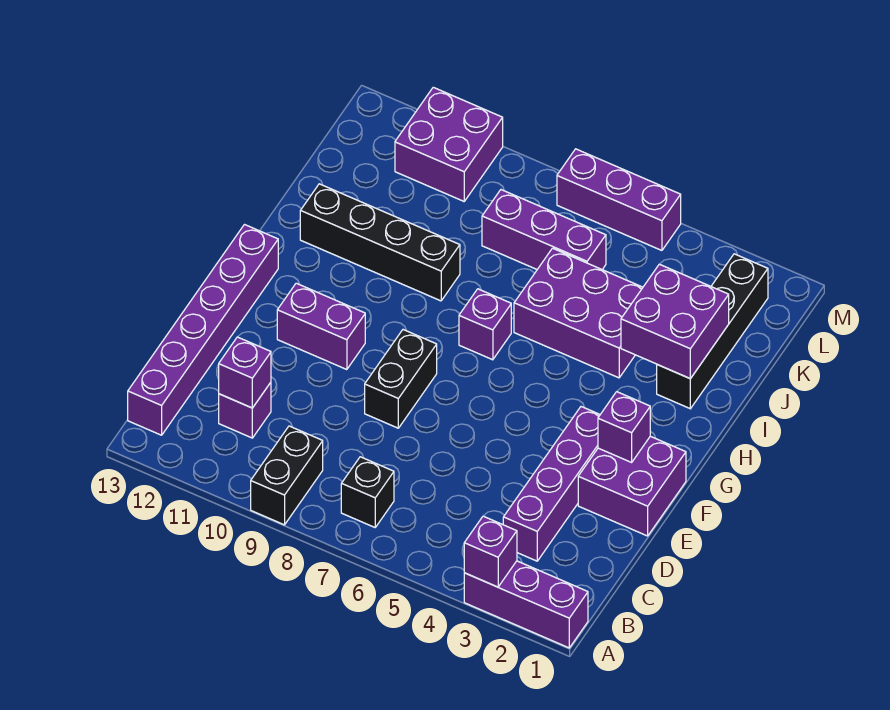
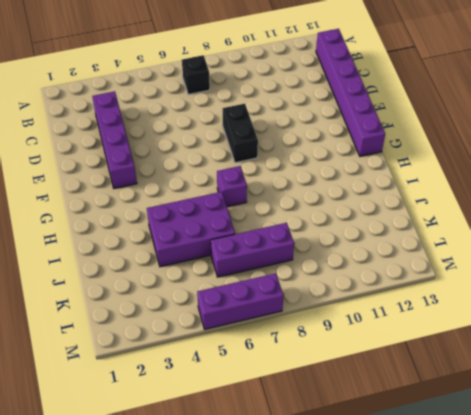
none -> purple brick A1:A3 level 1
none -> black brick A9:B9 level 1
none -> purple brick C11 level 1

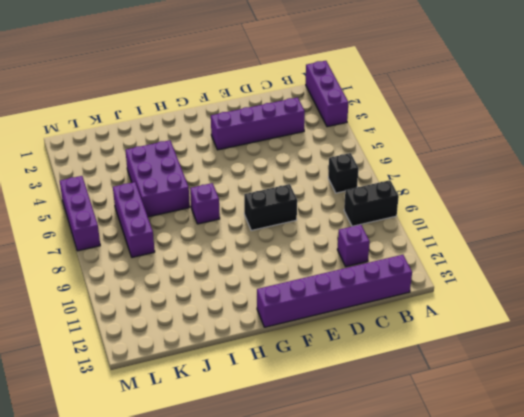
none -> purple brick E1:F2 level 1
none -> purple brick F10:F11 level 1
none -> black brick I2:L2 level 1

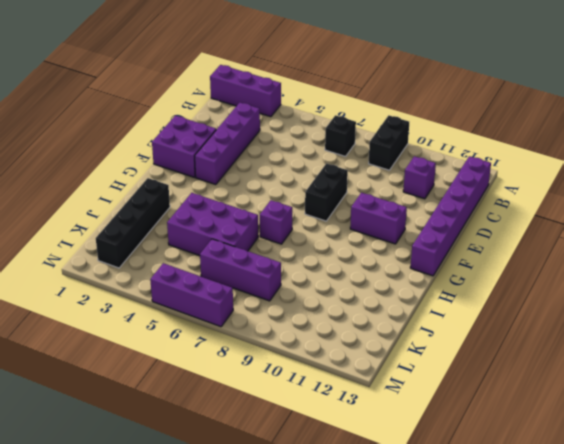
none -> black brick I9:I12 level 1
none -> purple brick L10:M11 level 1
none -> purple brick A3 level 2

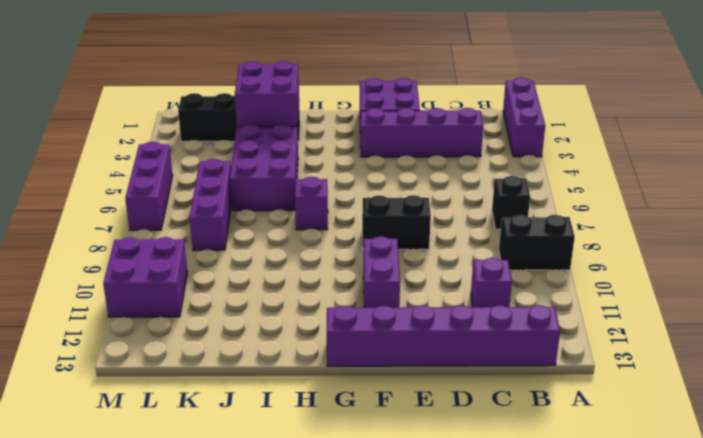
none -> black brick I9:I12 level 1
none -> purple brick A3 level 2
none -> purple brick C11 level 2

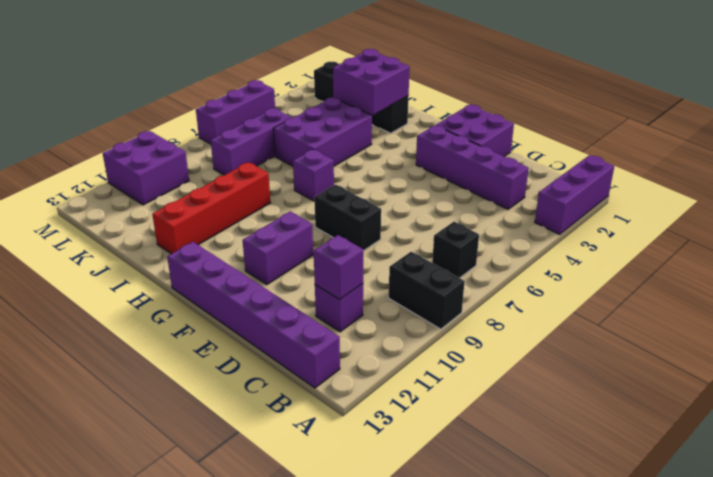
red brick I9:I12 level 1 -> black brick I9:I12 level 1
none -> purple brick A3 level 2
none -> purple brick F2 level 2

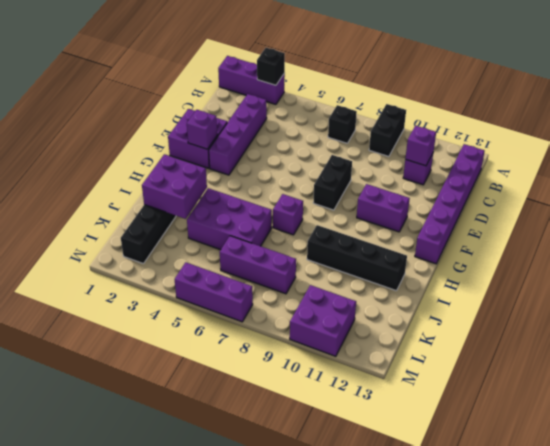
black brick A3 level 2 -> purple brick A3 level 2

